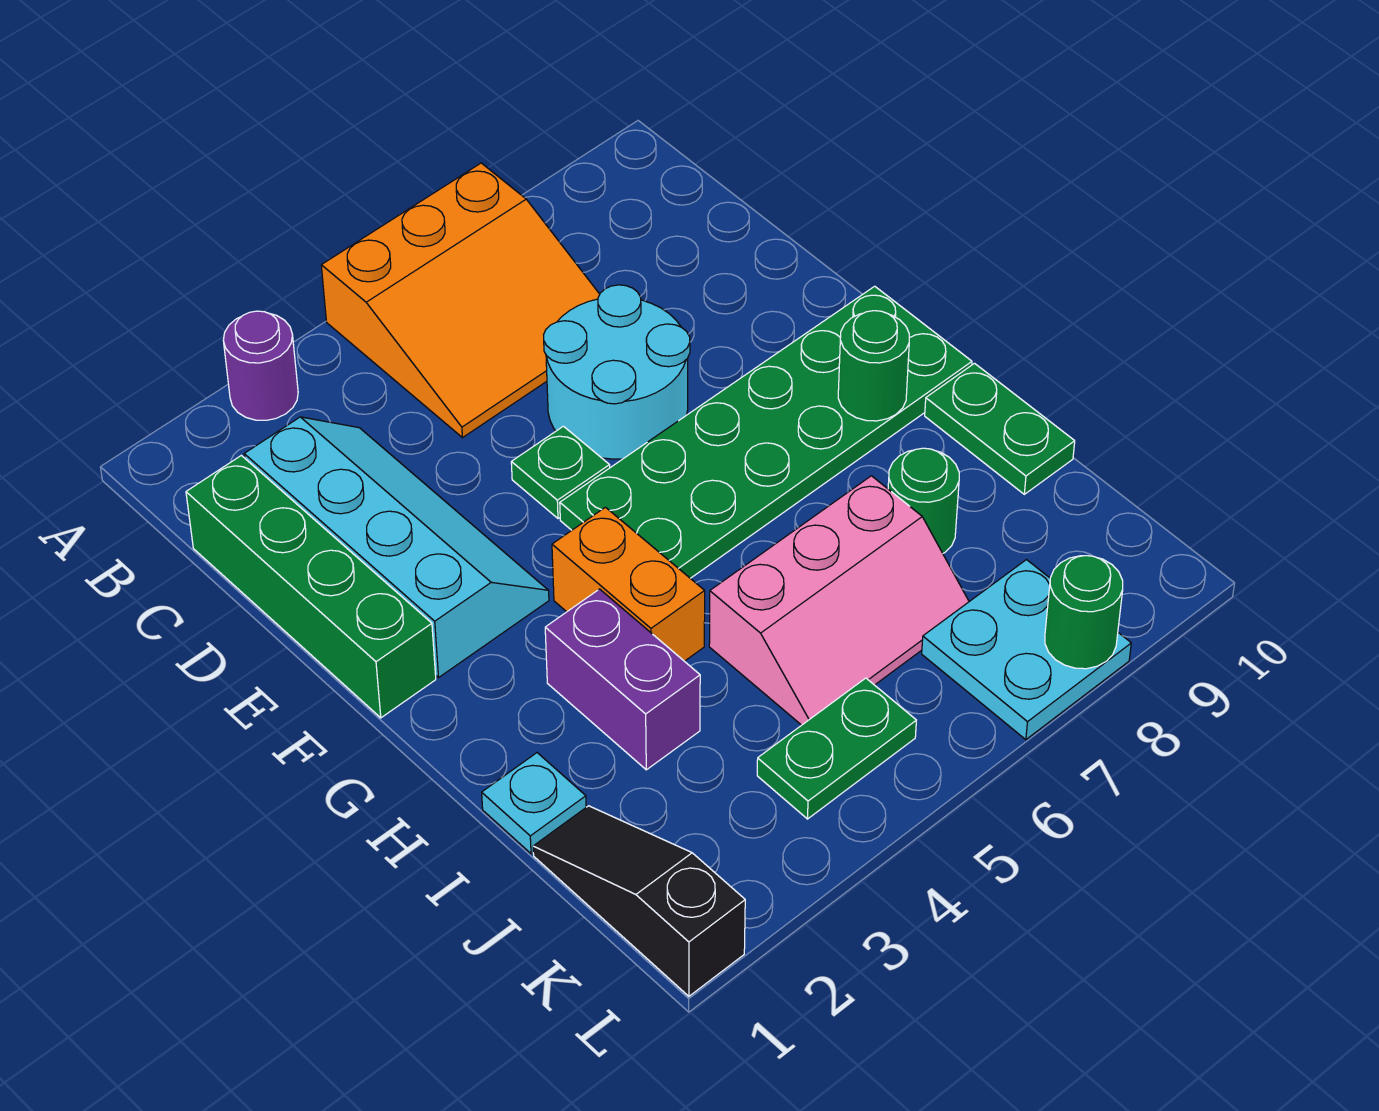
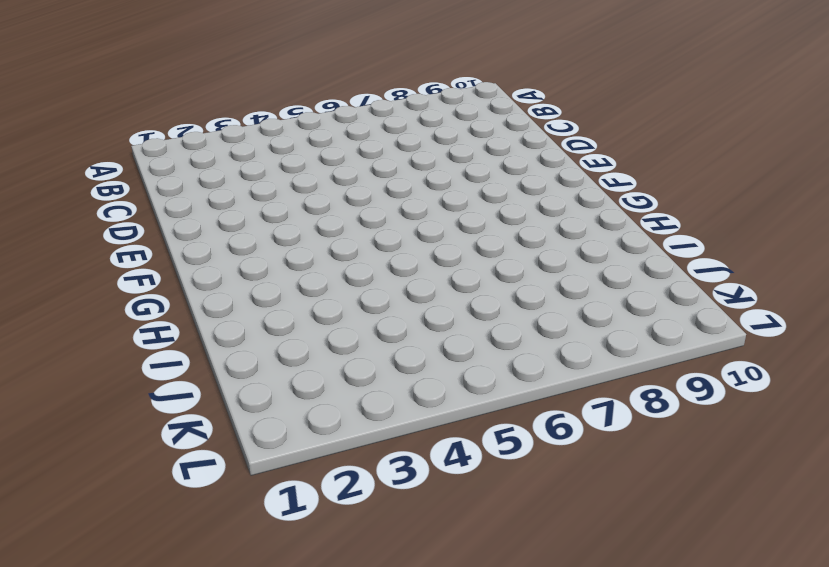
none -> purple round brick A3 level 1
none -> orange slope A5:C7 level 1 top A
none -> green brick C1:F1 level 1

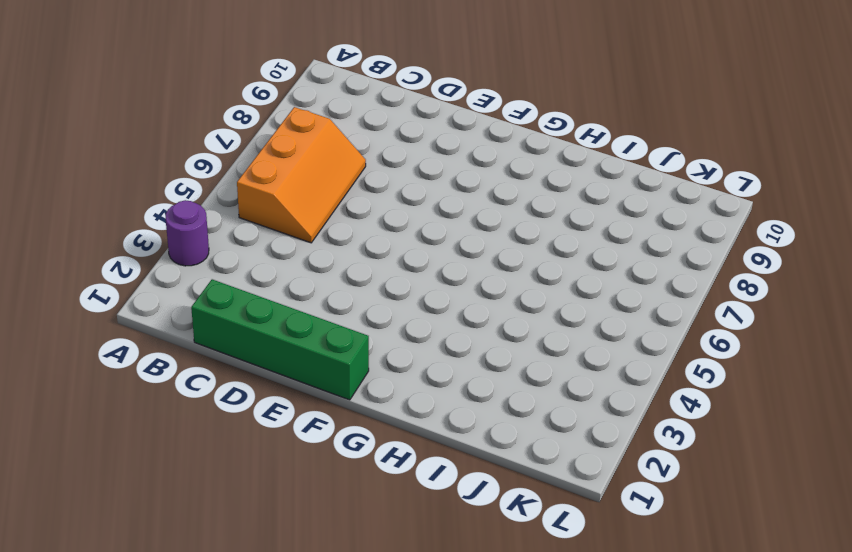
orange slope B5:C7 level 1 top B -> orange slope A5:C7 level 1 top A
none -> cyan slope C2:F3 level 1 top 2
none -> cyan round brick D6:E7 level 1
none -> green plate E5 level 1

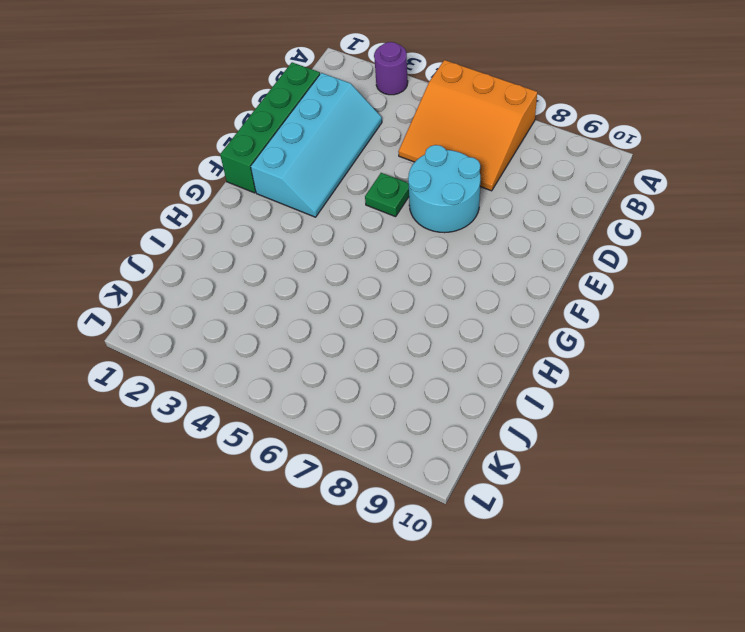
none -> green plate F5:G10 level 1
none -> orange brick G4:H4 level 1
none -> purple brick H3:I3 level 1

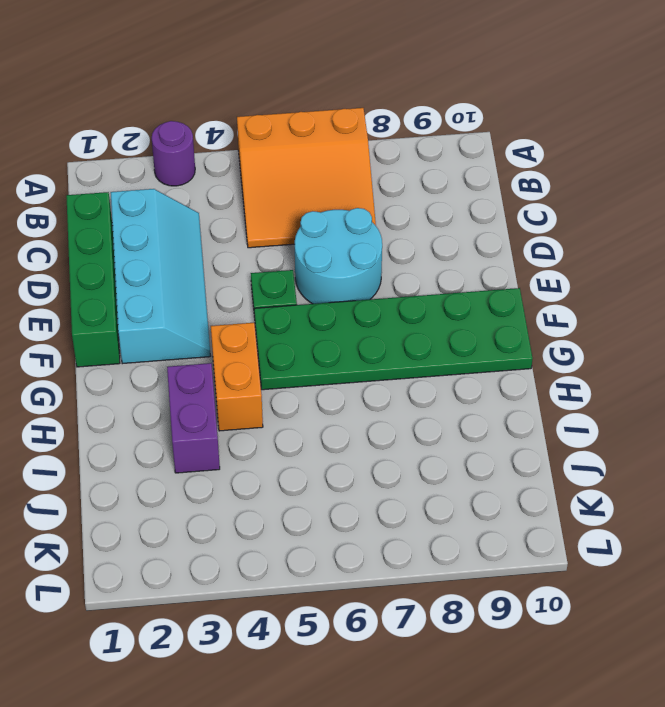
none -> green plate H10:I10 level 1
none -> cyan plate I1 level 1
none -> pink slope I5:J7 level 1 top I

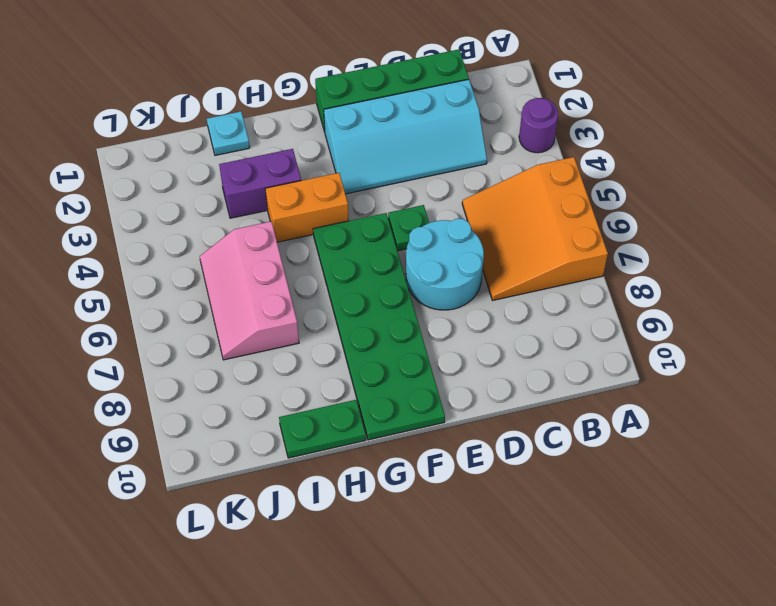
none -> green round brick I8 level 1
none -> black slope J1:L1 level 1 top L
none -> green plate K4:K5 level 1

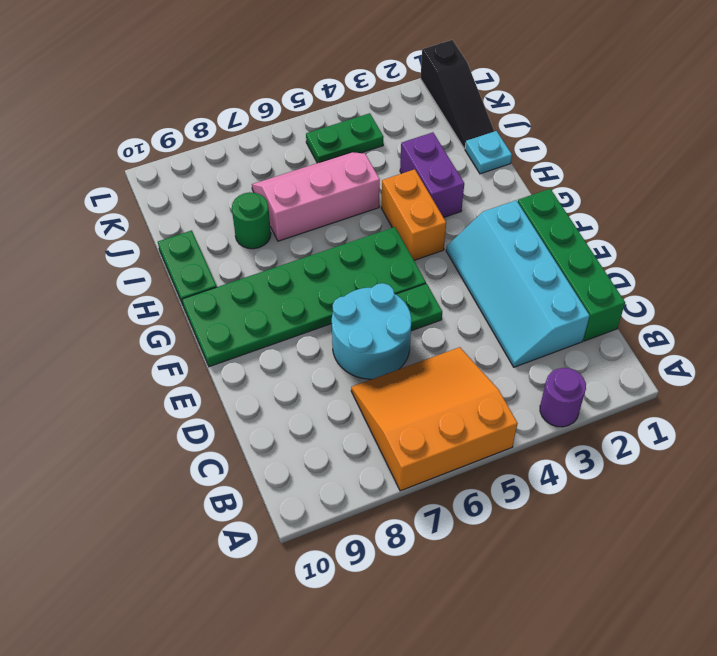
none -> cyan plate K7:L8 level 1
none -> green round brick G9 level 2
none -> green round brick L8 level 2

